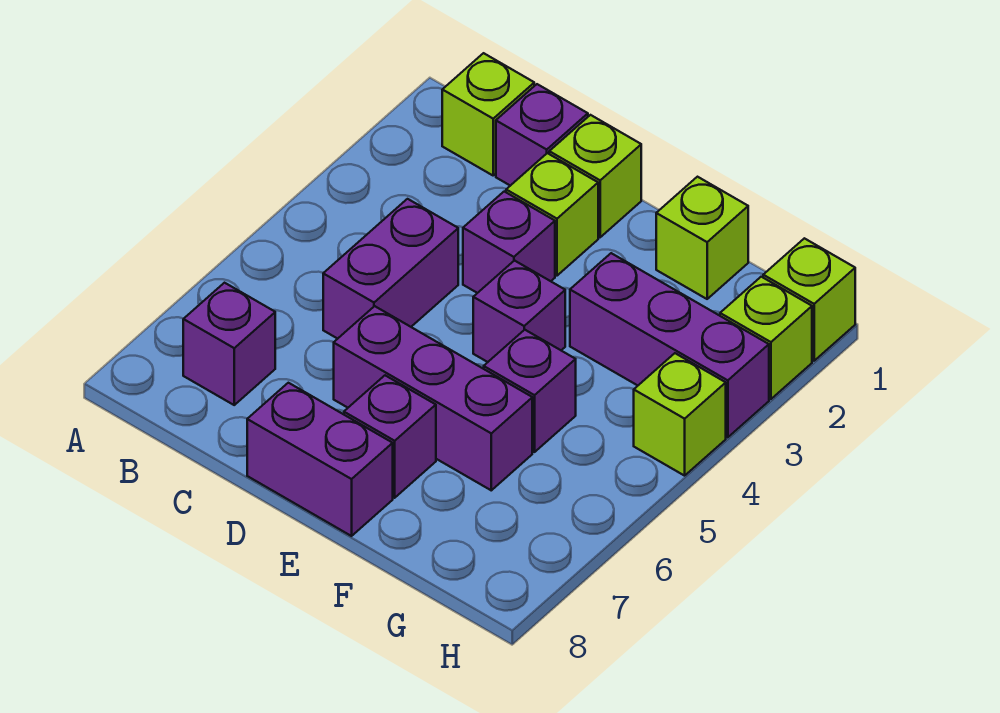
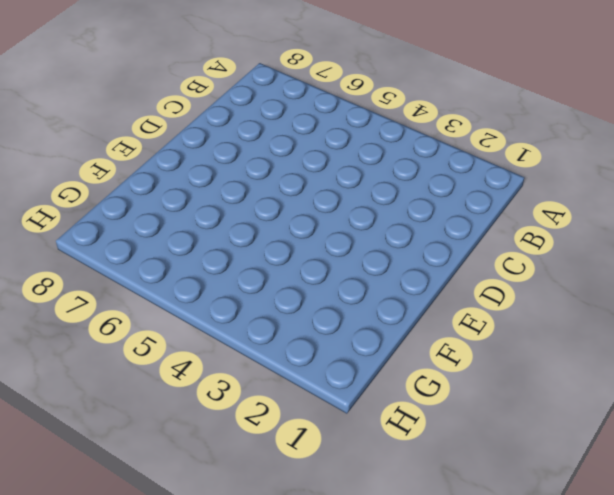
none -> lime brick B1 level 1
none -> purple brick B7 level 1
none -> purple brick C1 level 1

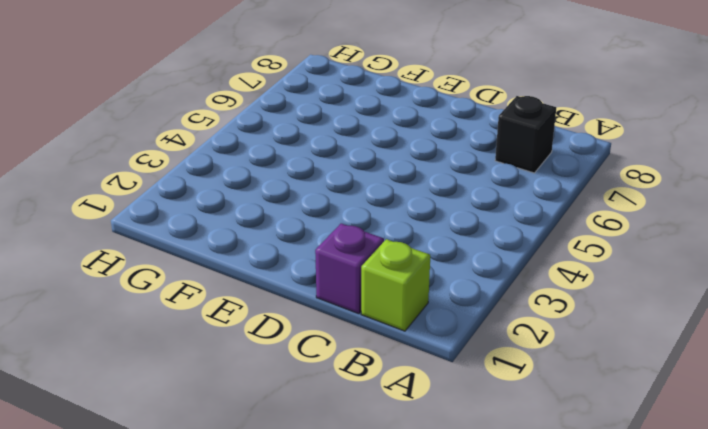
black brick B7 level 1 -> purple brick B7 level 1
none -> purple brick C4:C5 level 1
none -> lime brick D1 level 1
none -> lime brick D2 level 1

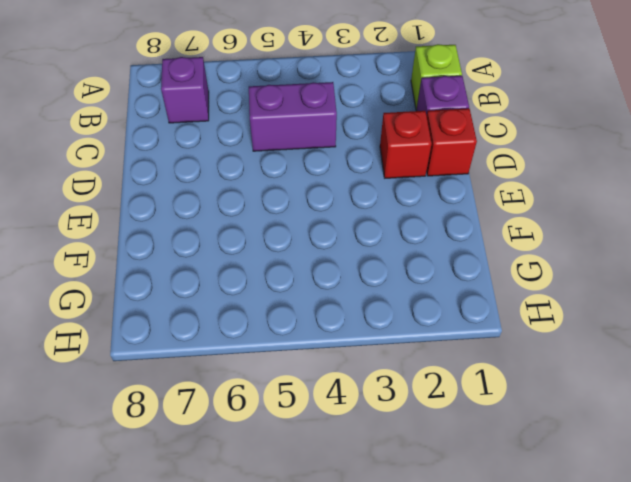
red brick D1 level 1 -> lime brick D1 level 1
red brick D2 level 1 -> lime brick D2 level 1
none -> purple brick D3 level 1
none -> purple brick D6:F6 level 1
none -> purple brick D8:E8 level 1

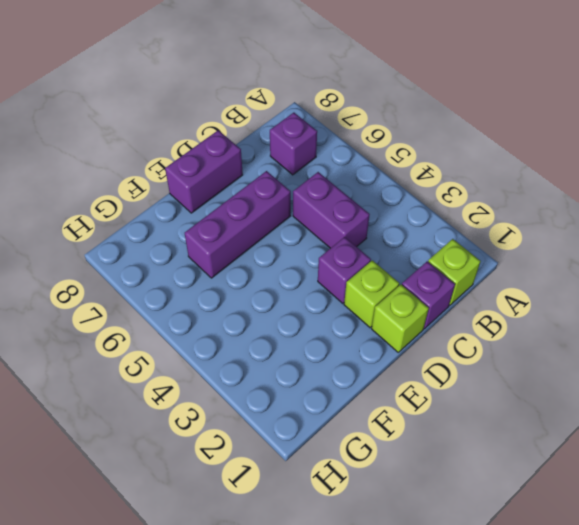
none -> purple brick E4 level 1
none -> purple brick E7 level 1
none -> lime brick F1 level 1

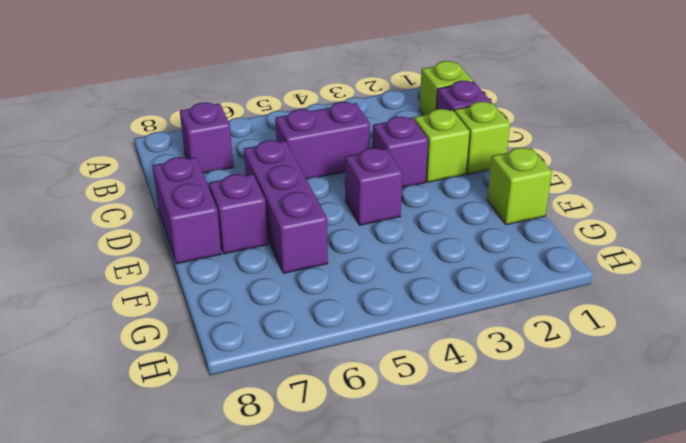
none -> purple brick F3:H3 level 1
none -> purple brick F5 level 1
none -> lime brick H1 level 1

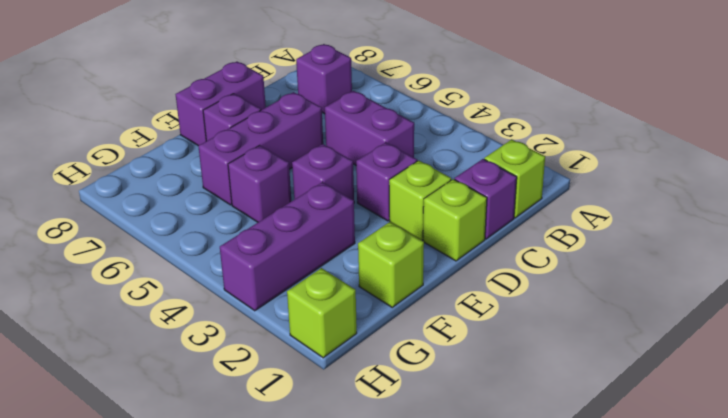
none -> lime brick H2 level 1
none -> lime brick H4 level 1

